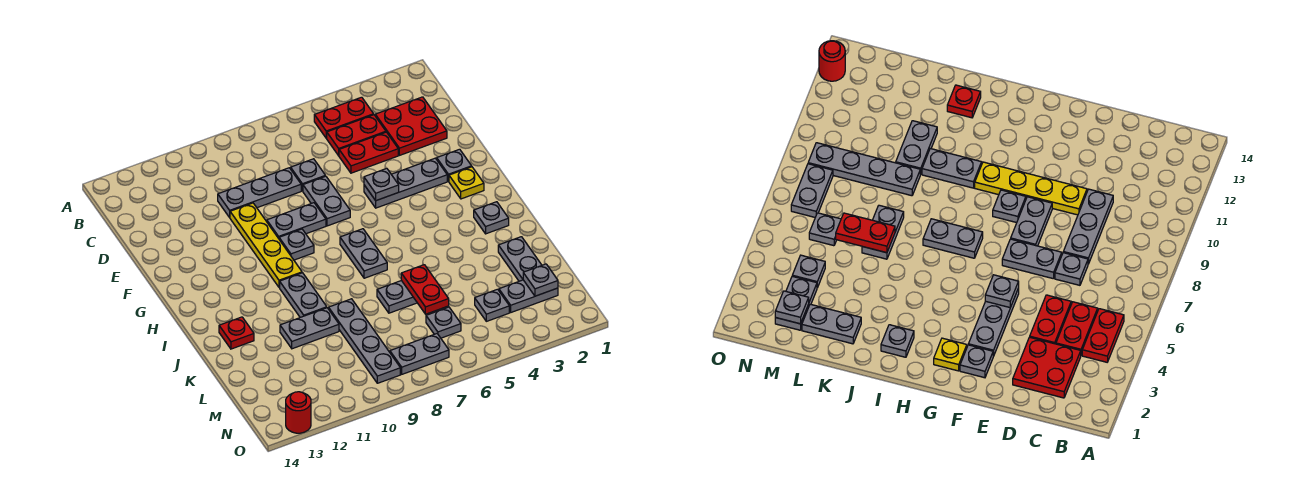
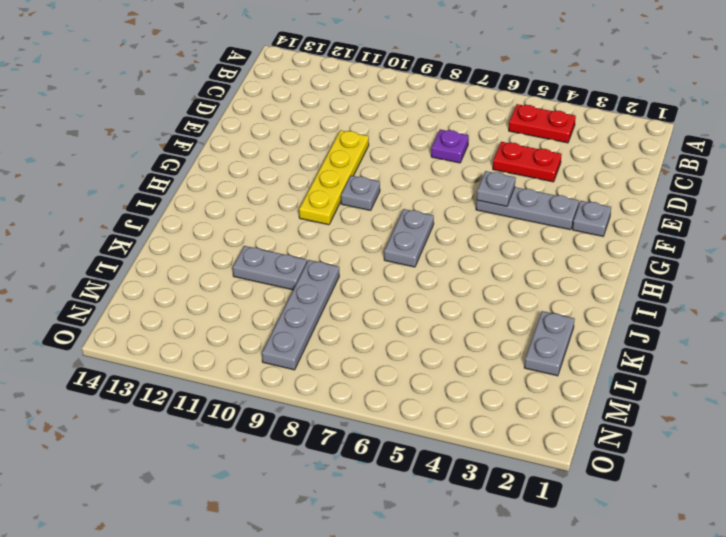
purple plate D7 level 1 -> grey plate D7 level 1
none -> red plate C2:D3 level 1
none -> red plate C4:C5 level 1
none -> grey plate D8:D10 level 1

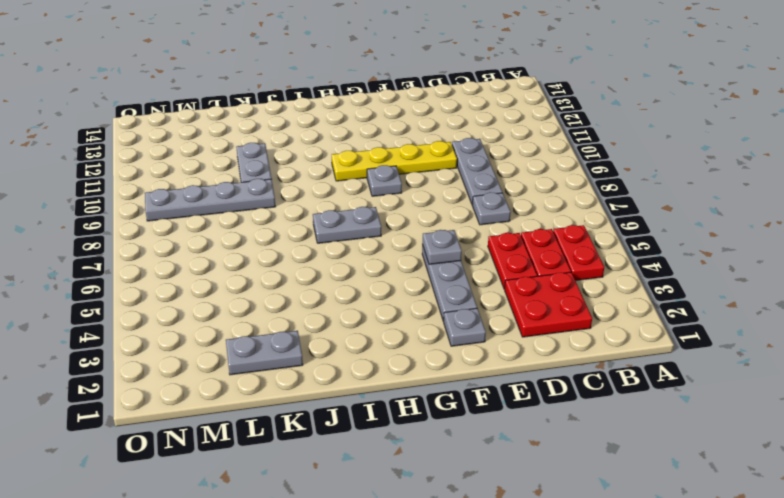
none -> grey plate E7:F7 level 1
none -> grey plate F8:F9 level 1
none -> yellow plate G2 level 1

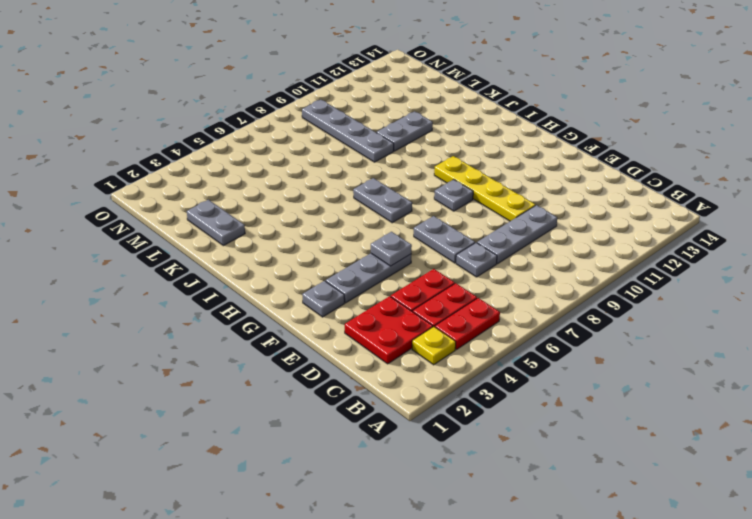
yellow plate B3 level 1 -> yellow plate G2 level 1
none -> grey plate F8:F9 level 1
none -> grey plate I2 level 1
none -> grey plate I10:J10 level 1

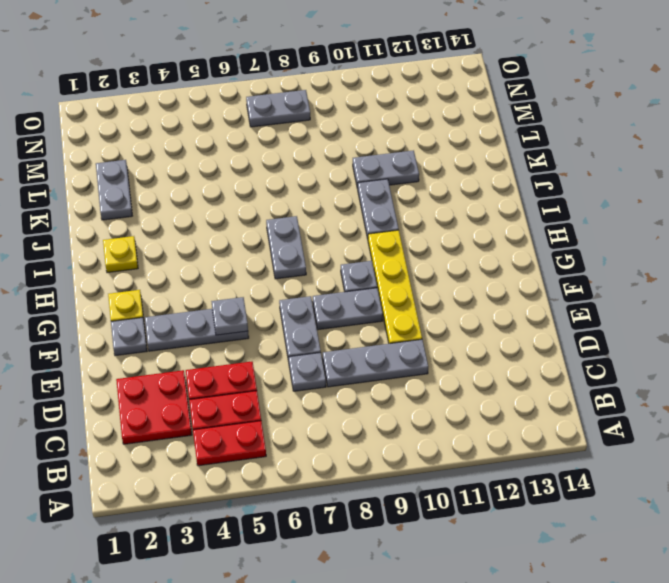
yellow plate I2 level 1 -> grey plate I2 level 1
none -> red plate J13 level 1
none -> grey plate K6:K7 level 1
none -> grey plate K9:N9 level 1

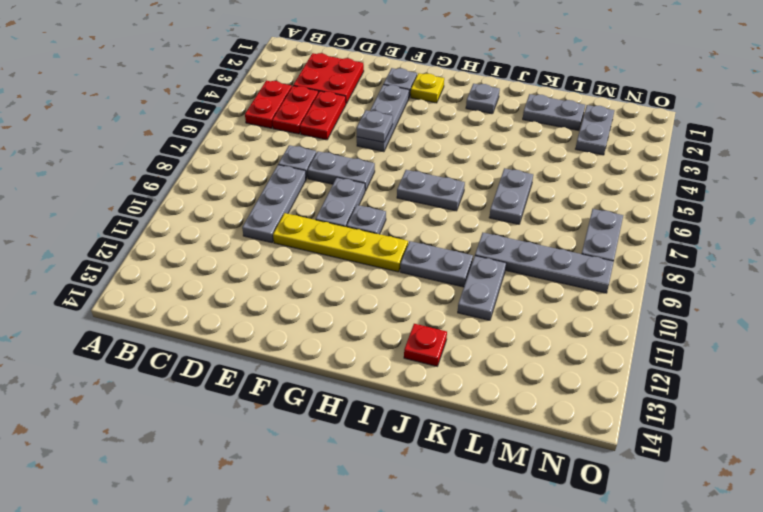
none -> grey plate M4 level 1
none -> grey plate M6 level 1
none -> red round brick O13 level 1

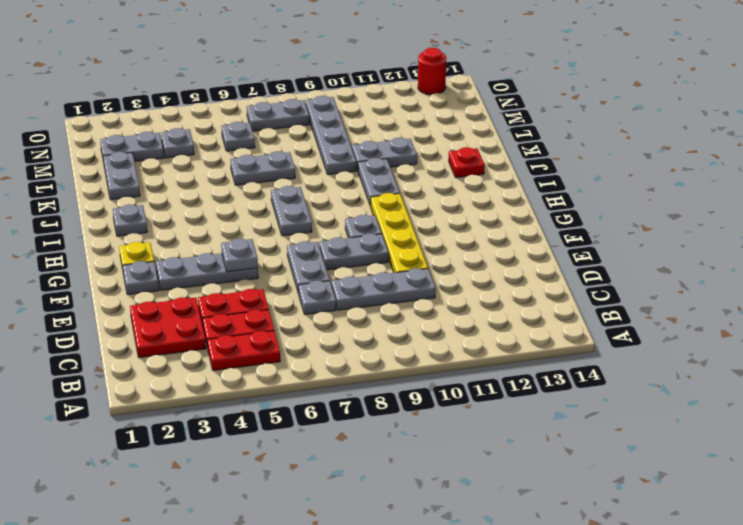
none -> red plate K6:L6 level 2
none -> grey plate M2 level 2

